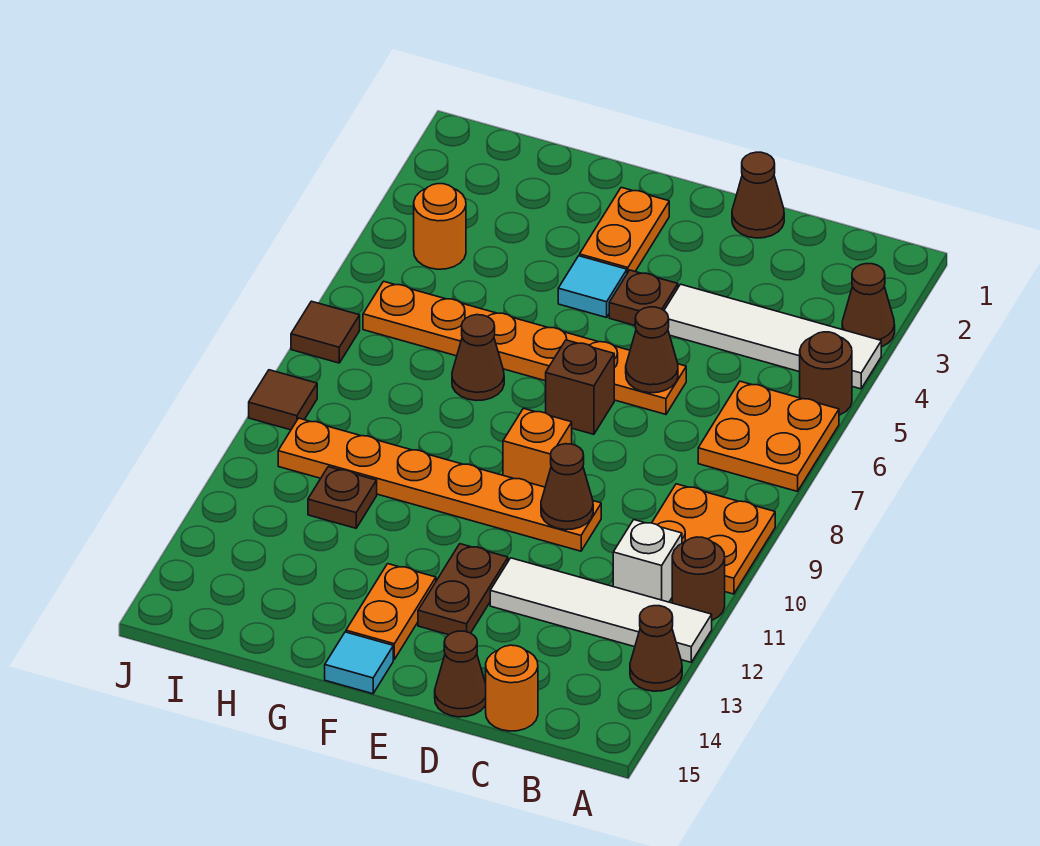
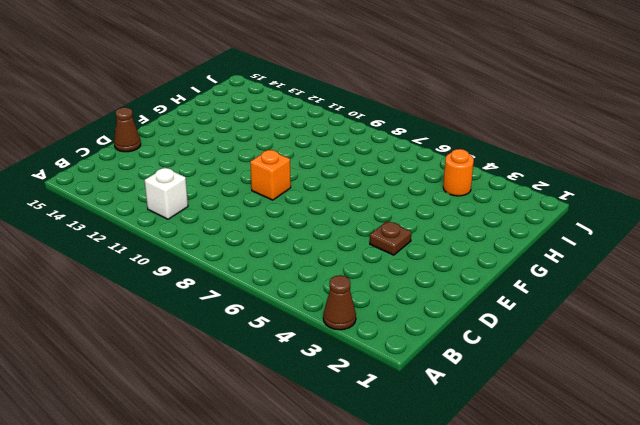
none -> white tile A4:D4 level 1
none -> brown round brick A5 level 1
none -> orange plate A6:B7 level 1

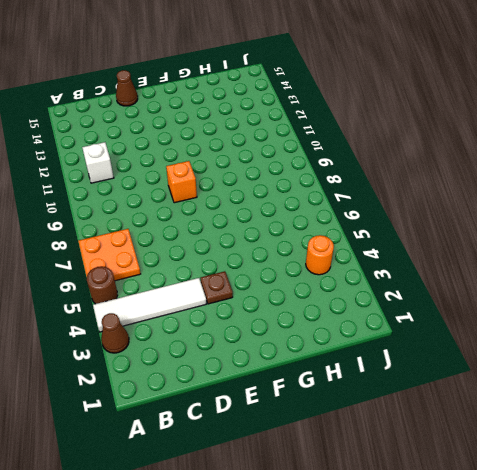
none -> orange plate A9:B10 level 1
none -> brown round brick A11 level 1
none -> white tile A12:D12 level 1

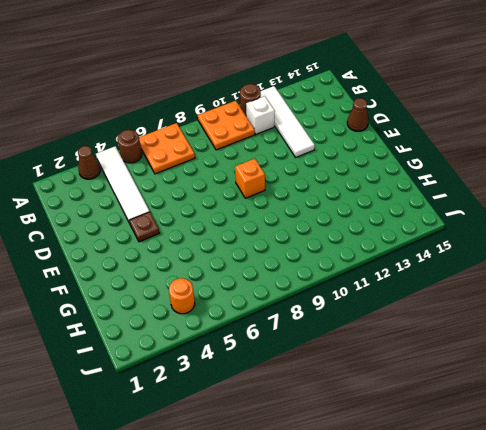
none -> brown cone A13 level 1
none -> orange round brick C15 level 1
none -> brown cone D1 level 1

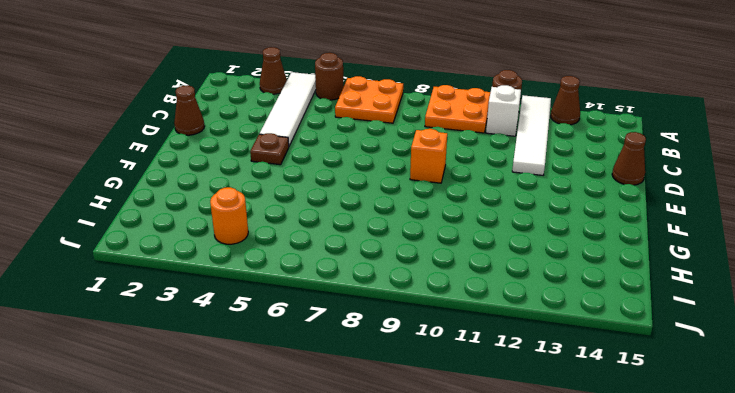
none -> orange round brick C15 level 1
none -> orange plate D6:I6 level 1
none -> orange plate D10:I10 level 1

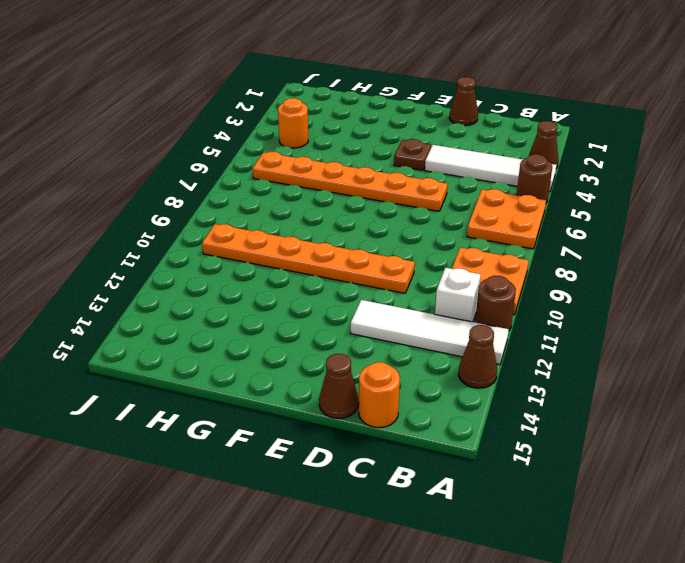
none -> brown brick E7 level 1
none -> orange brick E9 level 1
none -> brown plate E12:E13 level 1

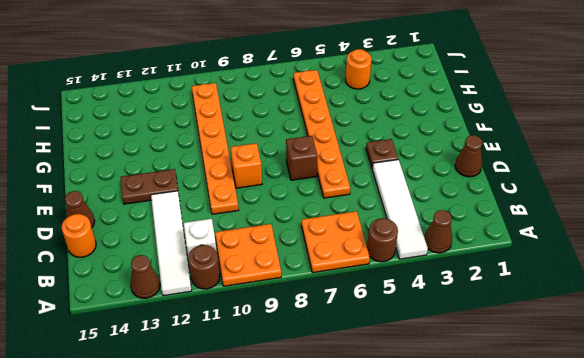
none -> orange plate F2:F3 level 1
none -> cyan tile F4 level 1
none -> orange plate F13:F14 level 1

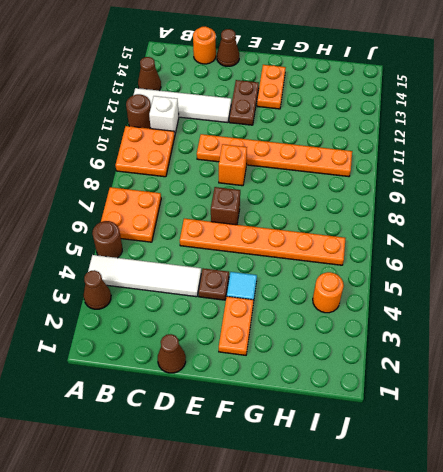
none -> cyan tile F15 level 1
none -> brown cone G7 level 1
none -> brown plate H11 level 1

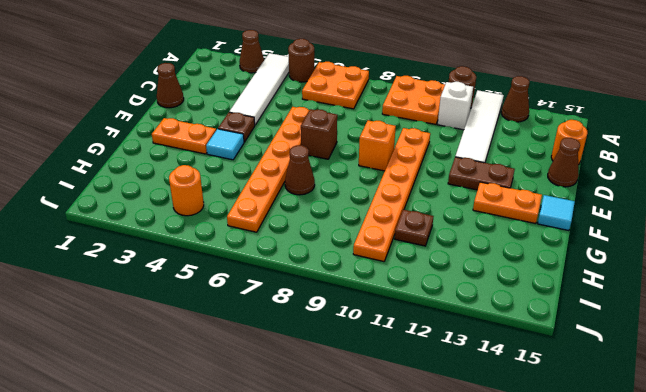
none -> brown tile J7 level 1
none -> brown tile J9 level 1
none -> brown cone D6 level 2

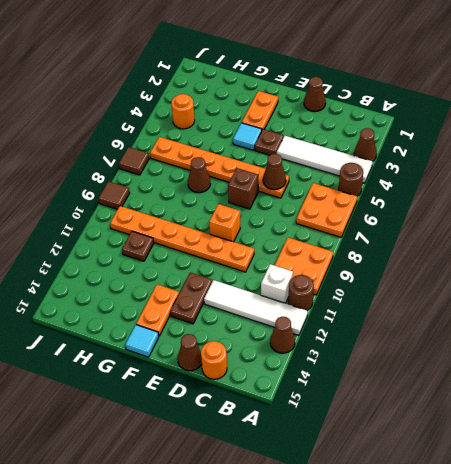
none -> brown cone D10 level 2

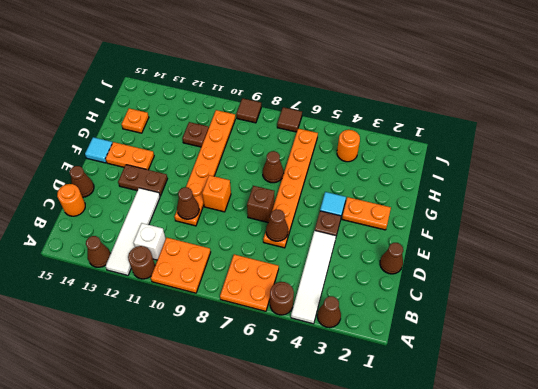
orange plate H14 level 1 -> none

